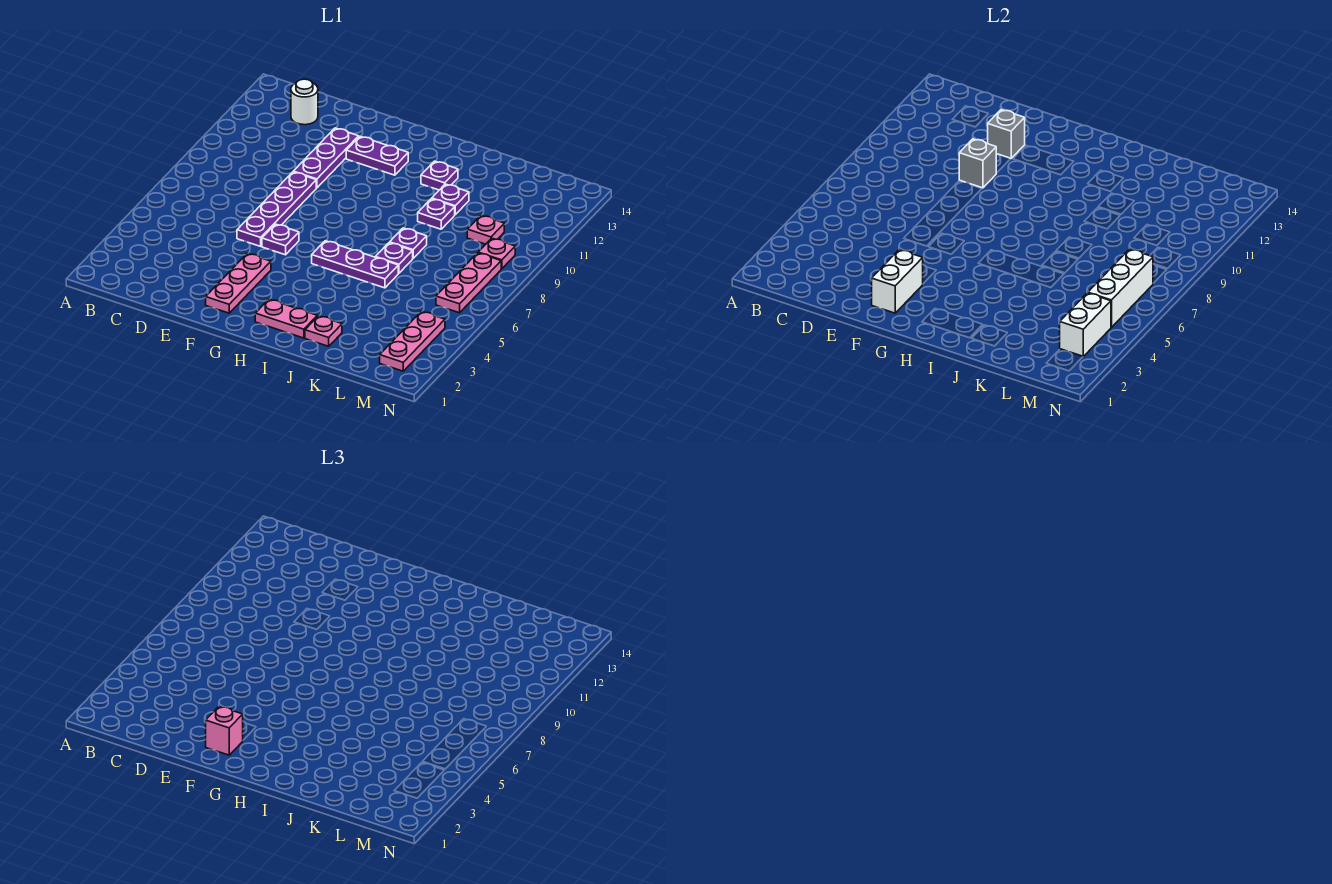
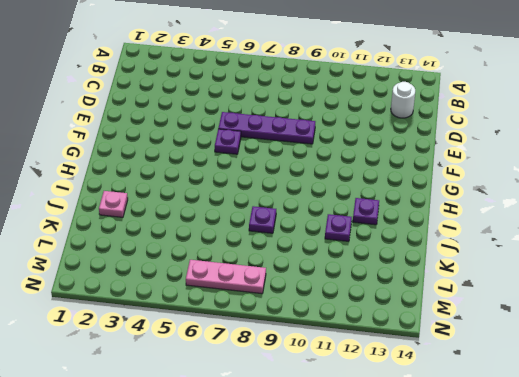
none -> purple plate E10:E12 level 1
none -> pink plate F2:F4 level 1
none -> purple plate F12:G12 level 1

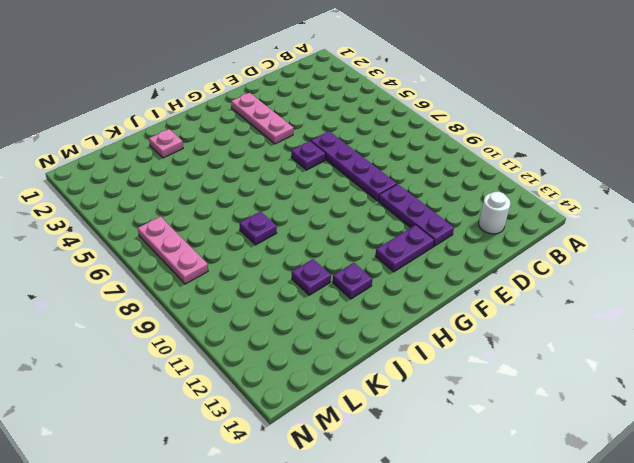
none -> pink plate H2:I2 level 1
none -> purple plate H6:J6 level 1
none -> purple plate J7 level 1

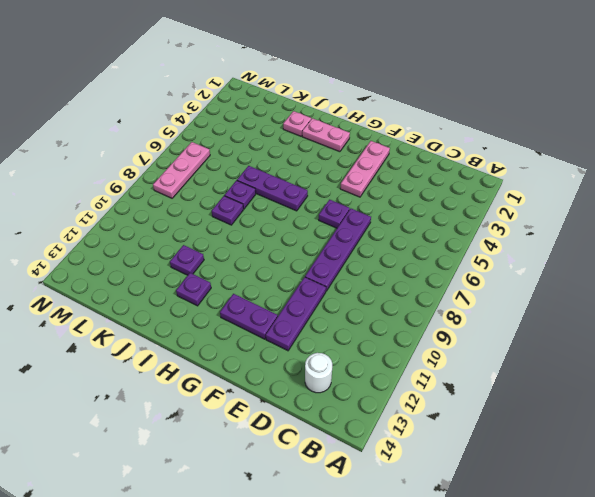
none -> purple plate J10 level 1
none -> pink plate L10 level 1
none -> pink plate M2:M4 level 1

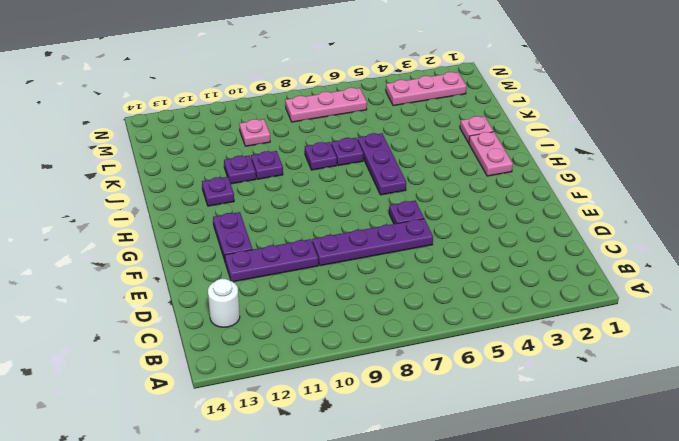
none -> pink plate F2:F4 level 1
none -> pink plate M9 level 1
none -> grey brick E10 level 2

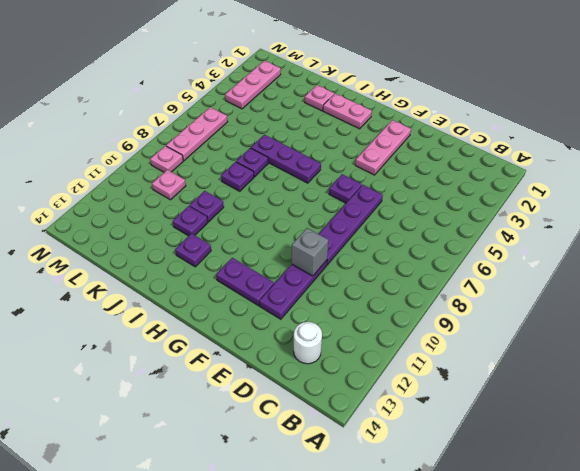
none -> grey brick E12 level 2
none -> white brick F2:F3 level 2
none -> white brick M3:M4 level 2

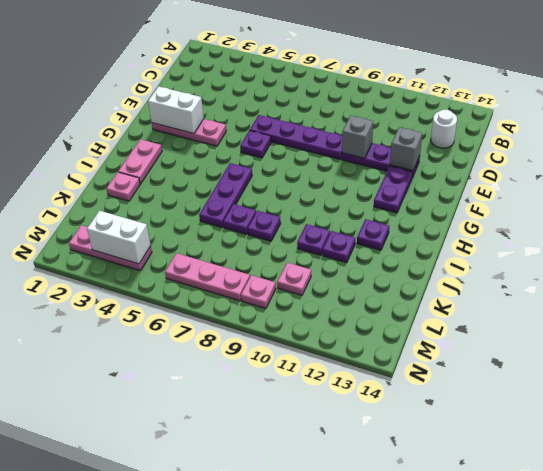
none -> white brick M5:M7 level 2
none -> pink brick F2 level 3

